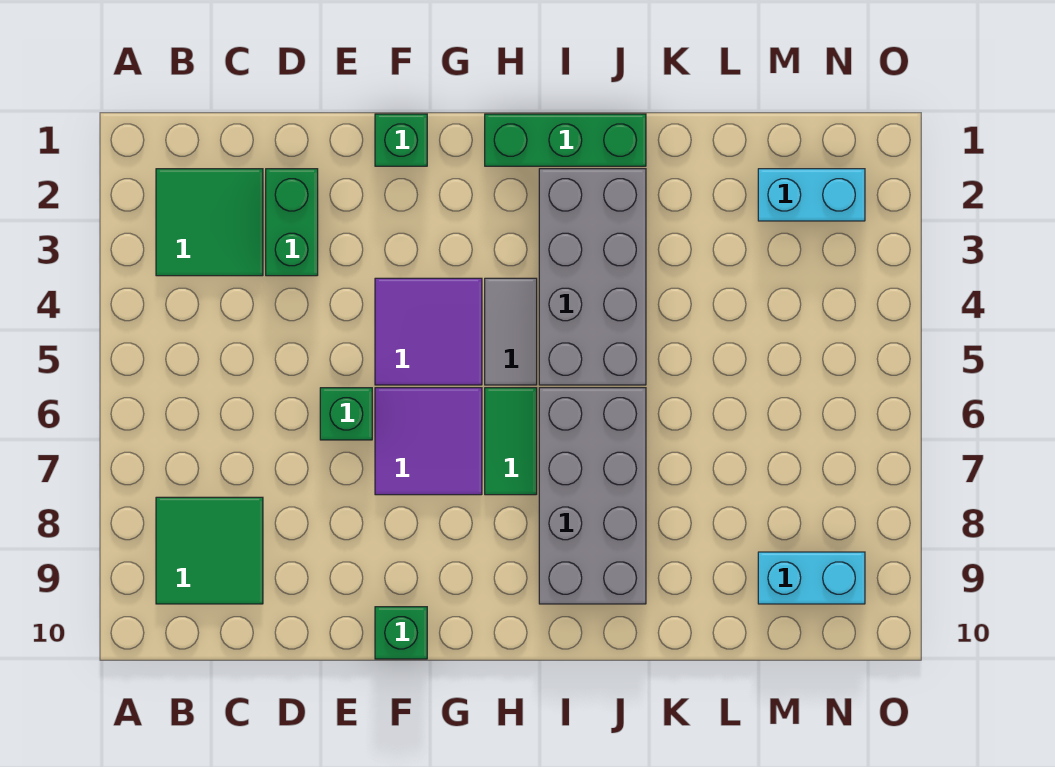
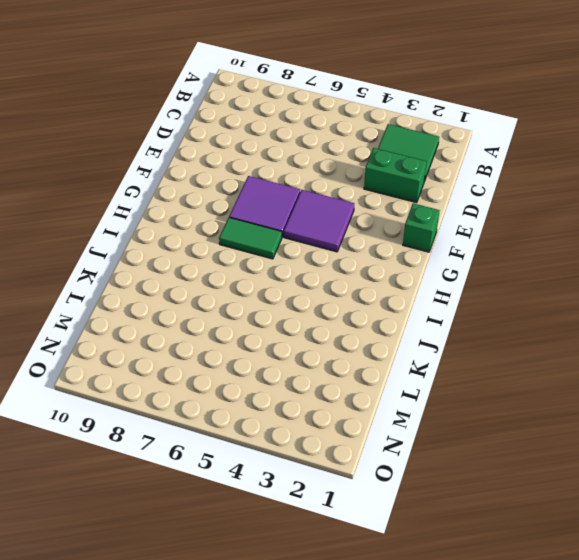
none -> green tile B8:C9 level 1
none -> green brick E6 level 1
none -> green brick F10 level 1

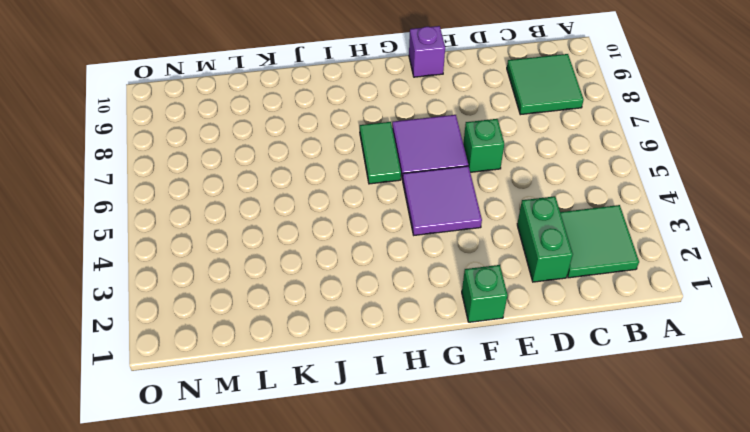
purple brick F10 level 1 -> green brick F10 level 1
none -> green brick H1:J1 level 1
none -> grey tile H4:H5 level 1
none -> grey brick I2:J5 level 1

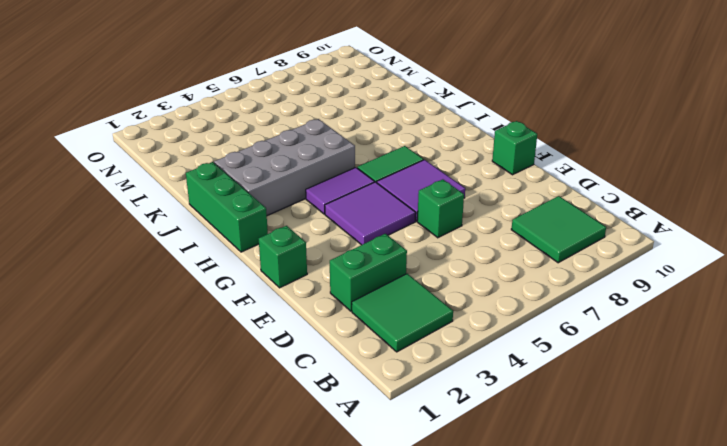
purple tile H4:H5 level 1 -> grey tile H4:H5 level 1
none -> grey brick I6:J9 level 1
none -> cyan brick M2:N2 level 1
none -> cyan brick M9:N9 level 1

